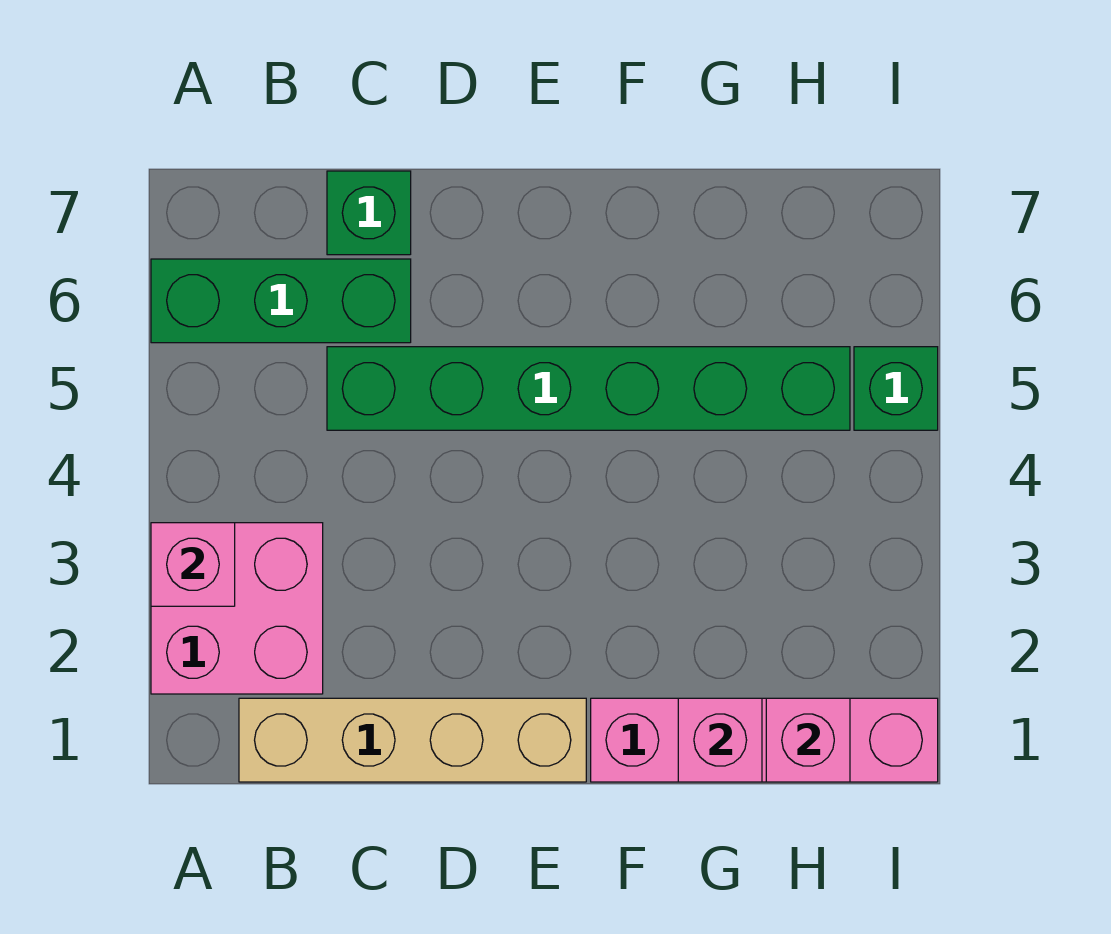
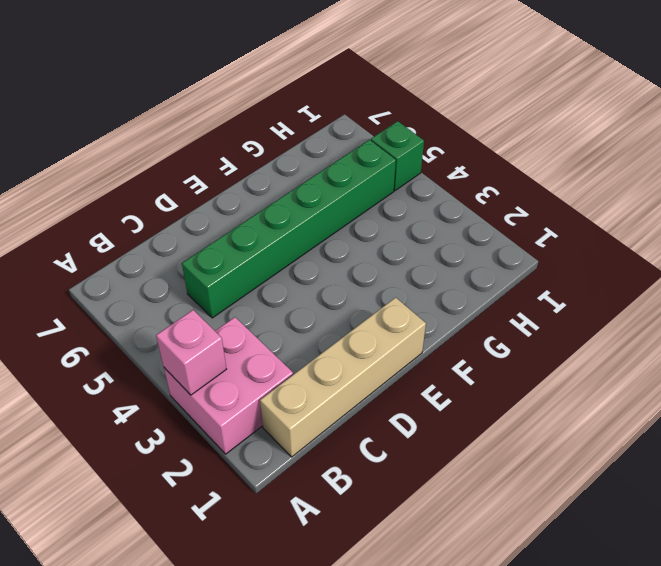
none -> green brick A6:C6 level 1
none -> green brick C7 level 1

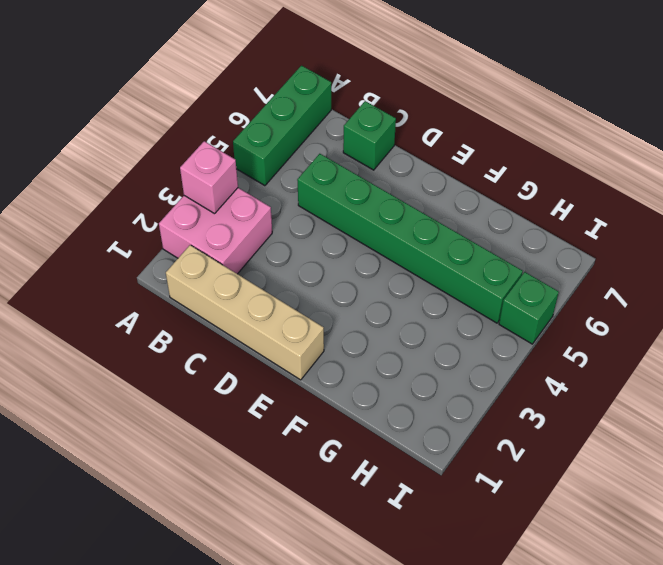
green brick A5:A7 level 1 -> green brick A6:C6 level 1
none -> pink brick F1:I1 level 1
none -> pink brick G1 level 2

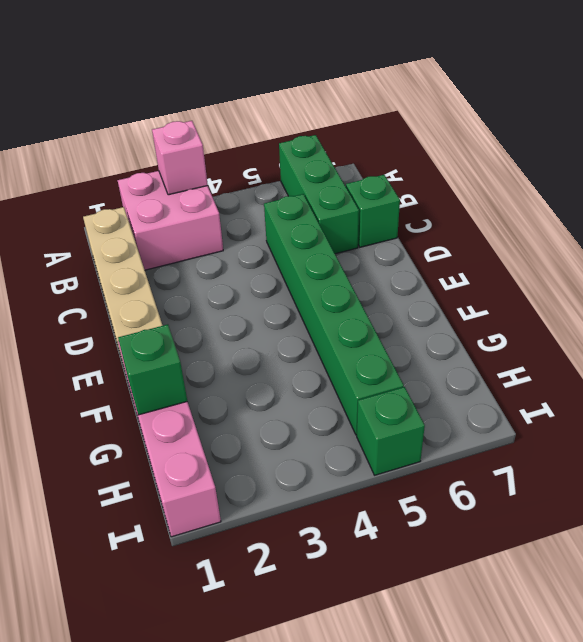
green brick G1 level 2 -> pink brick G1 level 2
none -> pink brick H1 level 2

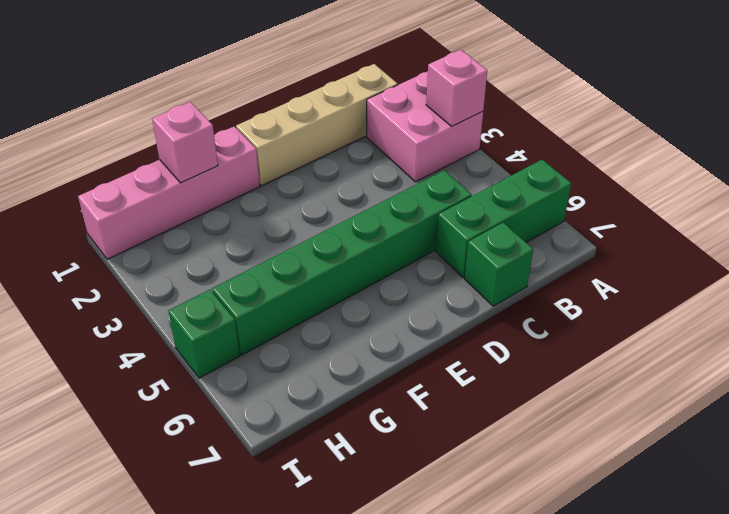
none -> pink brick H1 level 2

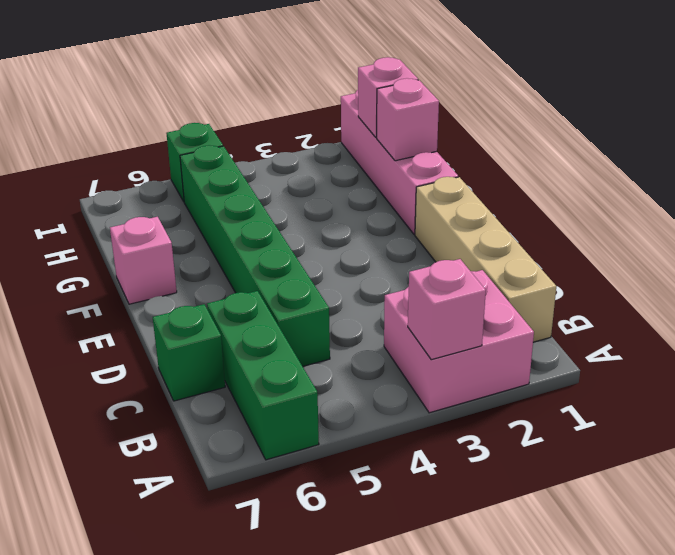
pink brick F7 level 1 -> none

